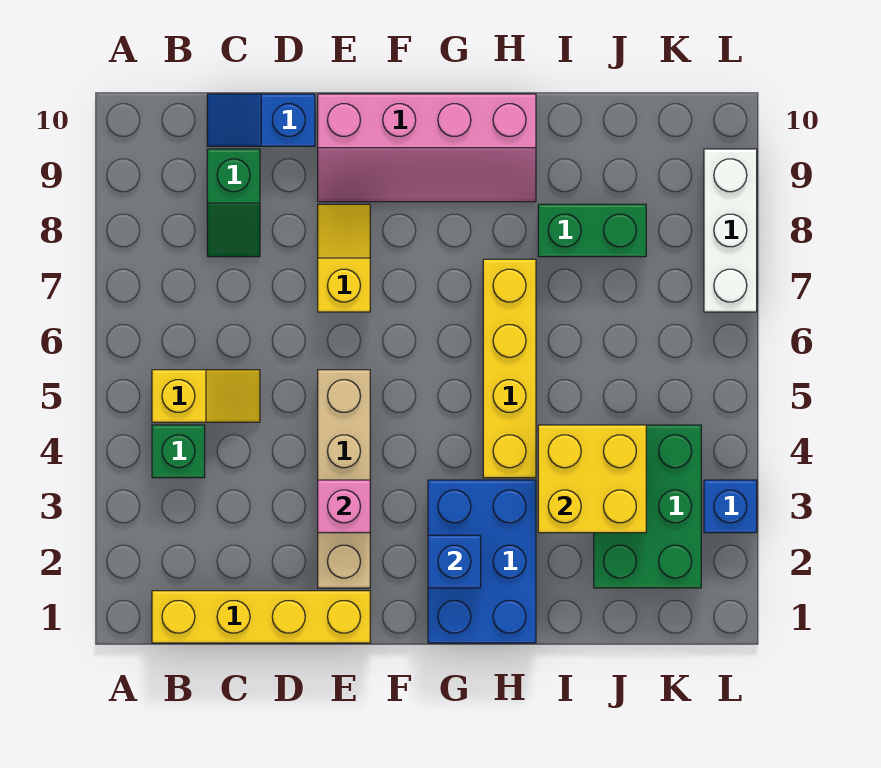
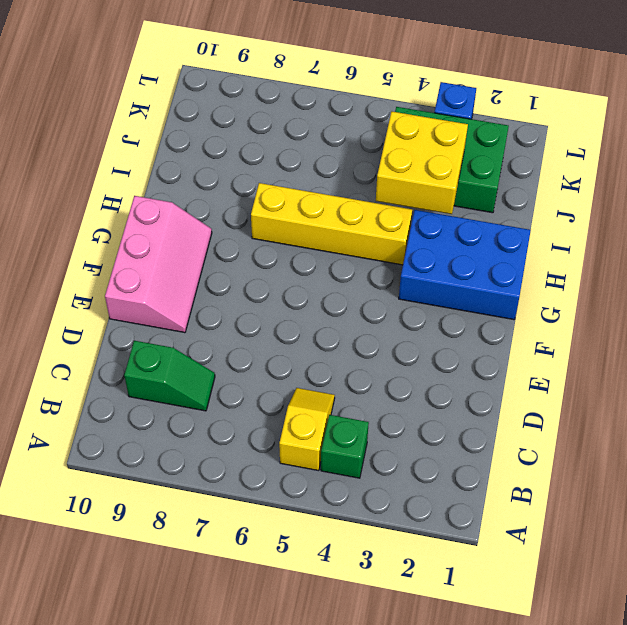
pink slope E9:G10 level 1 top 10 -> pink slope E9:H10 level 1 top 10
none -> yellow brick B1:E1 level 1
none -> blue slope C10:D10 level 1 top D
none -> tan brick E2:E5 level 1

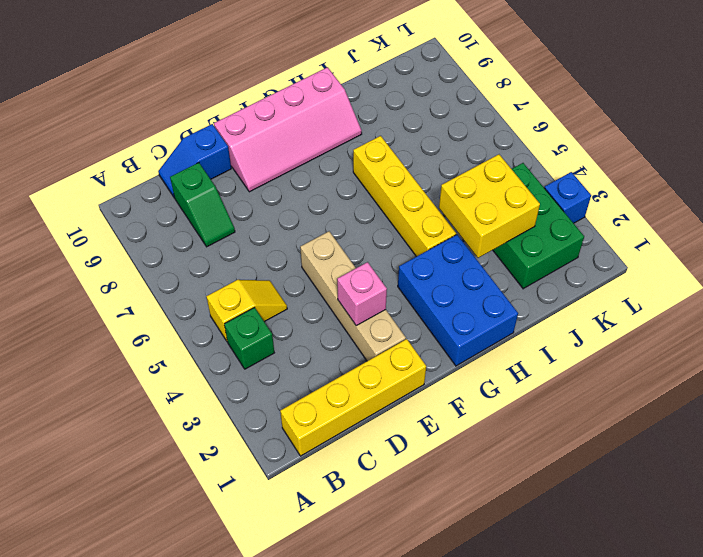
none -> yellow slope E7:E8 level 1 top 7
none -> green brick I8:J8 level 1
none -> white brick L7:L9 level 1

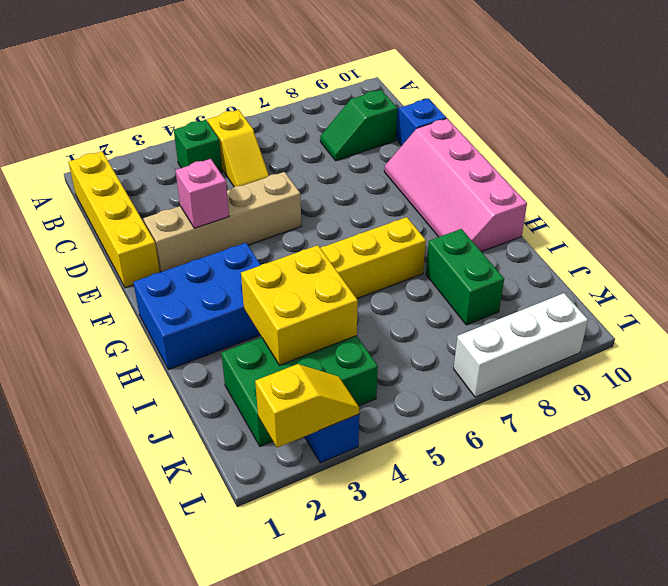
yellow slope L2:L3 level 2 top 2 -> yellow slope E7:E8 level 1 top 7
none -> blue brick G2 level 2

